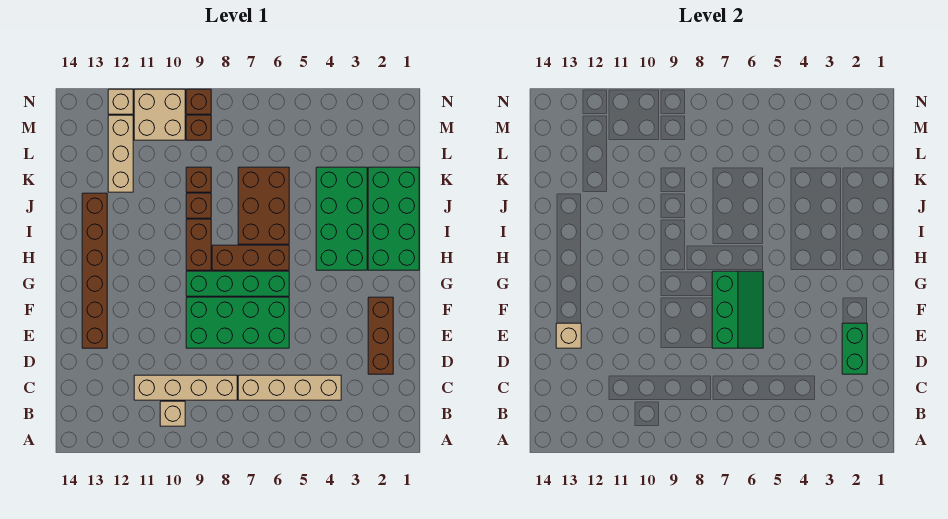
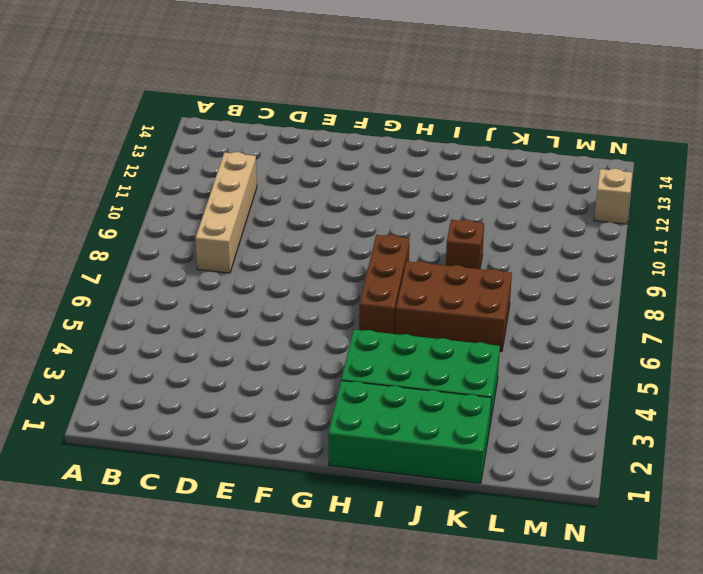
none -> tan brick B10 level 1
none -> tan brick C4:C7 level 1
none -> brown brick D2:F2 level 1

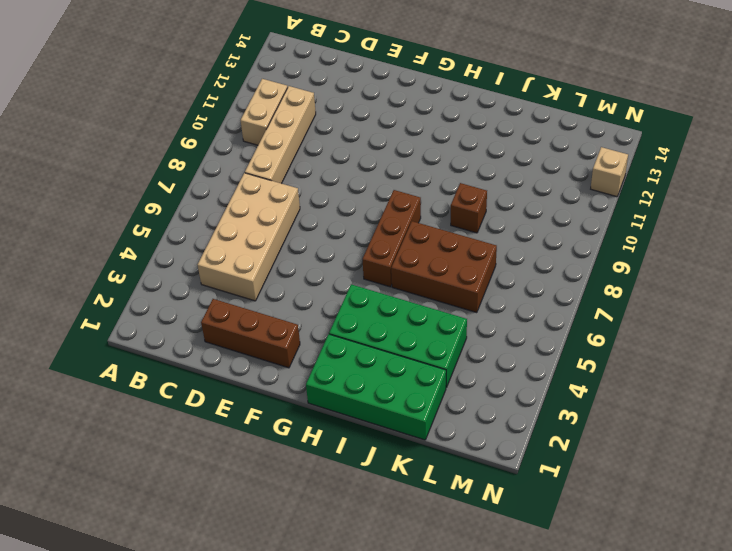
tan brick B10:B11 level 1 -> tan brick B10 level 1
tan brick C4:D7 level 1 -> tan brick C4:C7 level 1
none -> green brick E6:F9 level 1
none -> brown brick E13:J13 level 1
none -> green brick G6:G9 level 1

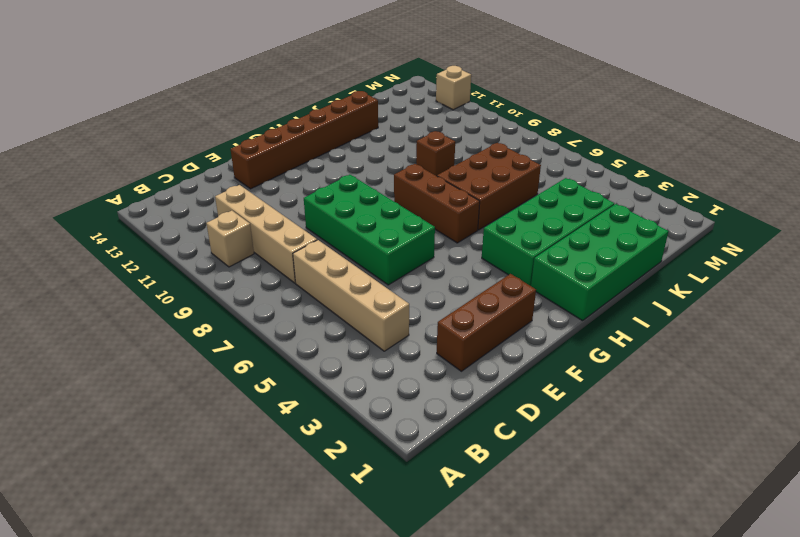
none -> green brick G6:G9 level 1
none -> brown brick H9:I9 level 1
none -> brown brick K9 level 1

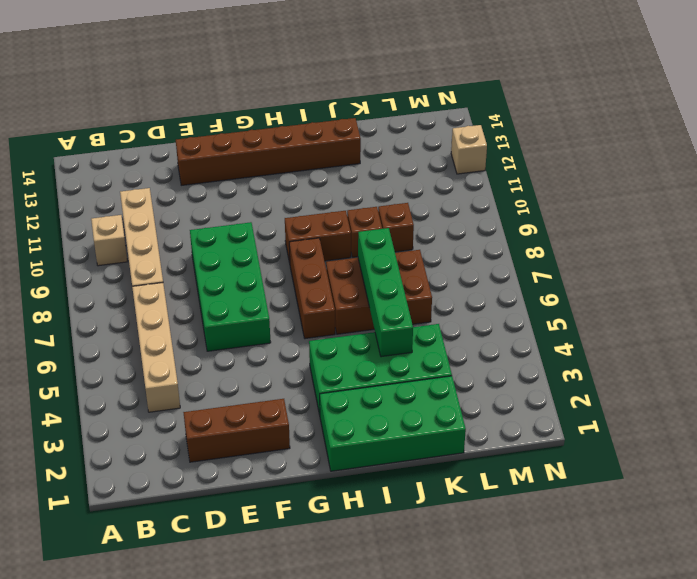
green brick J4:J7 level 2 -> green brick G6:G9 level 1
none -> tan brick K12:M12 level 1
none -> brown brick M9 level 1
none -> tan brick M10:N11 level 1

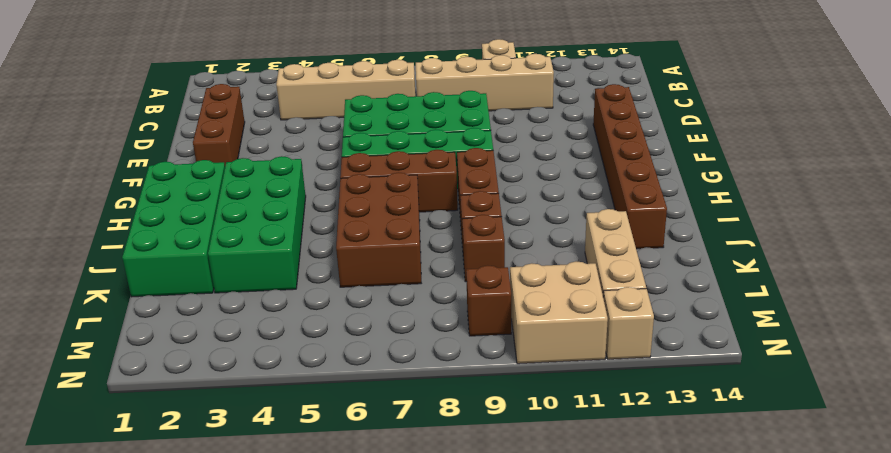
none -> brown brick N9 level 1
none -> green brick D2:E2 level 2
none -> green slope E6:G7 level 2 top 7

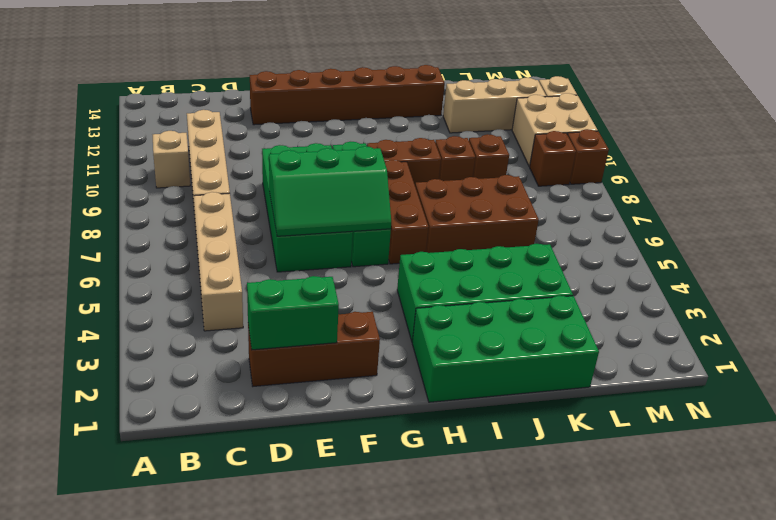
none -> tan brick E13 level 2

